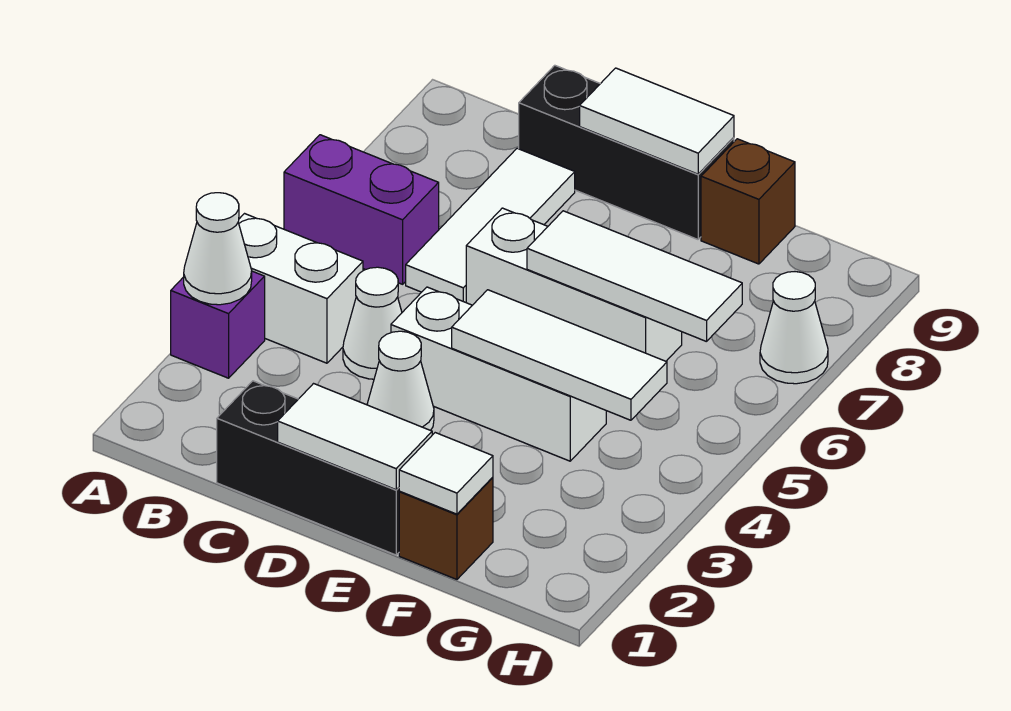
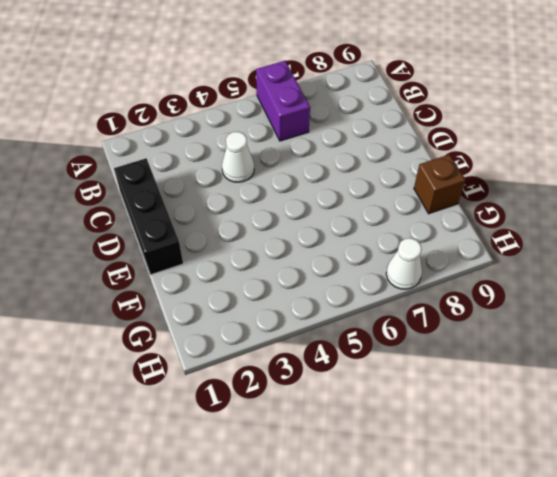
none -> purple brick A3 level 1
none -> white brick A4:B4 level 1
none -> white tile C6:C8 level 1

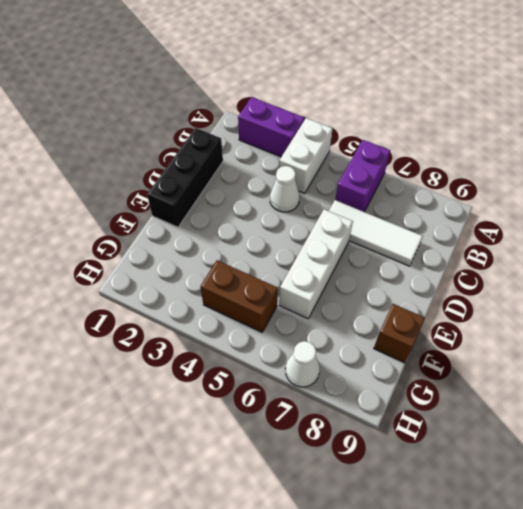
purple brick A2:A3 level 1 -> purple brick A3 level 1
brown brick G4:G5 level 1 -> none
none -> black brick C9:E9 level 1
none -> white cone D3 level 1
none -> white brick D4:F4 level 1

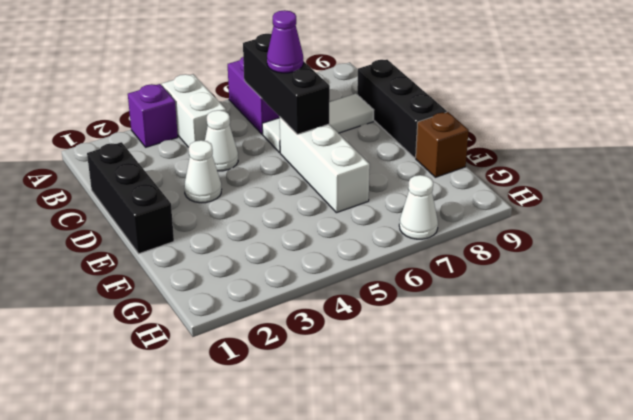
black brick B6:D6 level 2 -> none
purple cone C6 level 3 -> none
none -> white brick D4:F4 level 1
none -> brown brick F1 level 1
none -> white cone A3 level 2

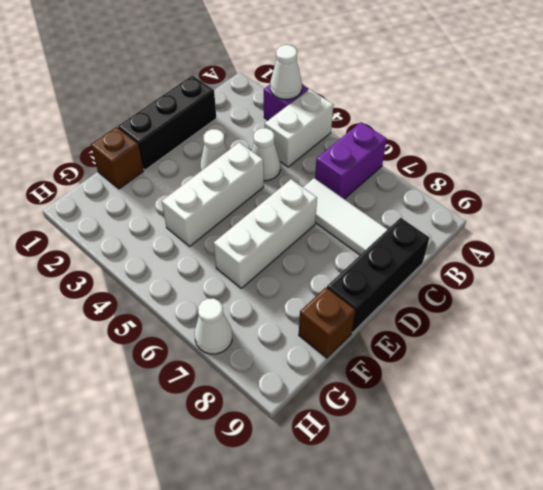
none -> white tile D1:E1 level 2
none -> white tile D9:E9 level 2
none -> white tile E4:G4 level 2

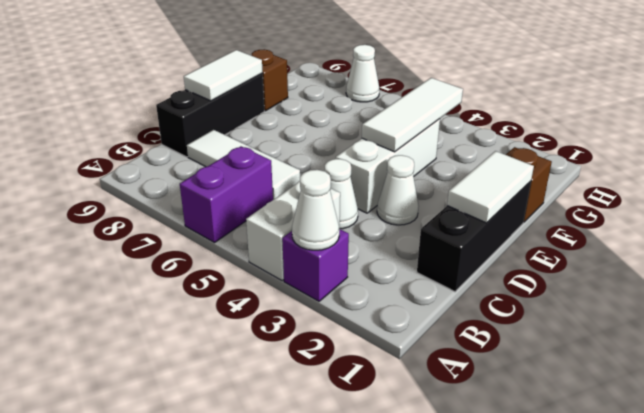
none -> white brick D6:F6 level 1
none -> white tile E6:G6 level 2
none -> white tile F1 level 2

